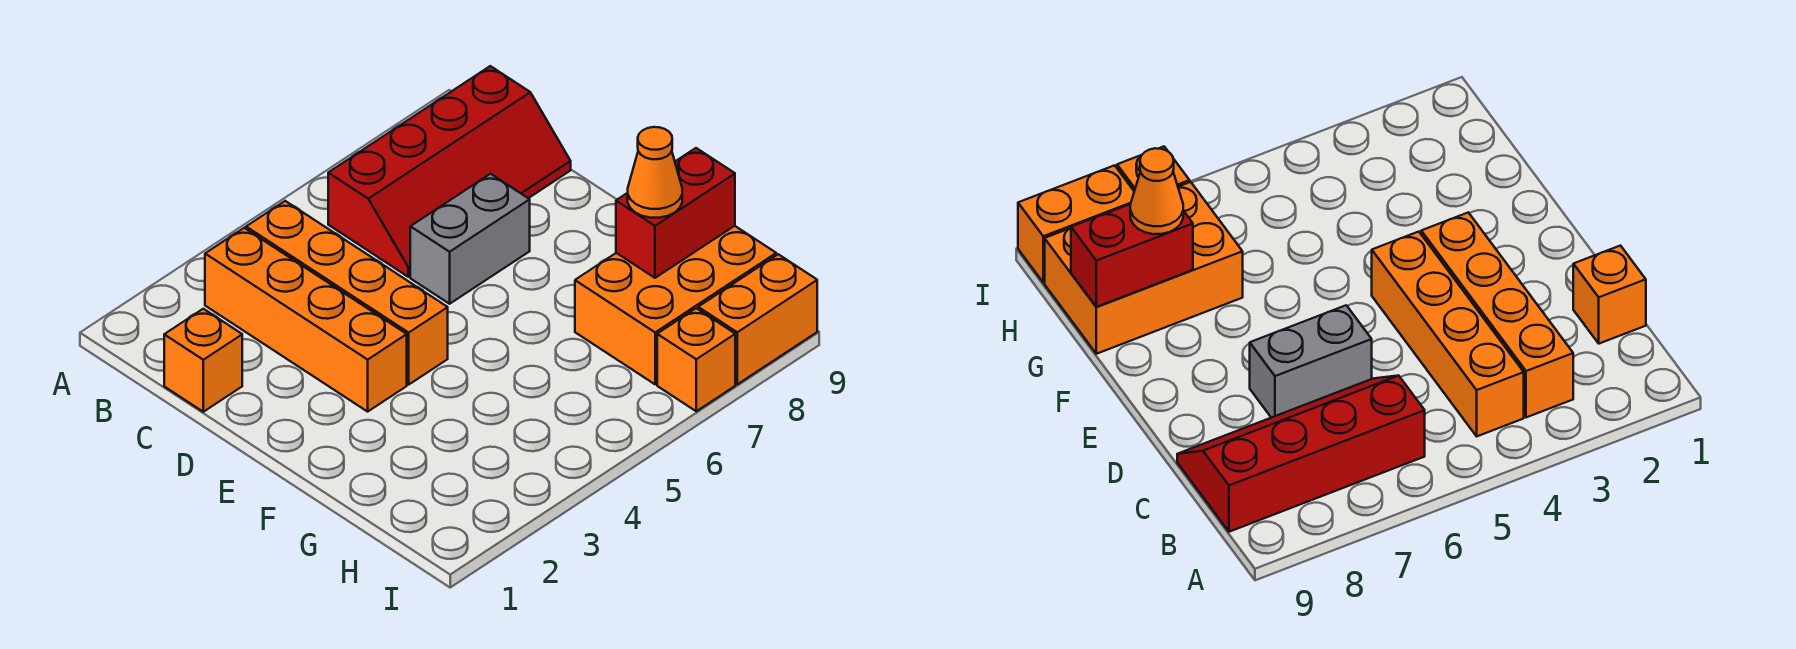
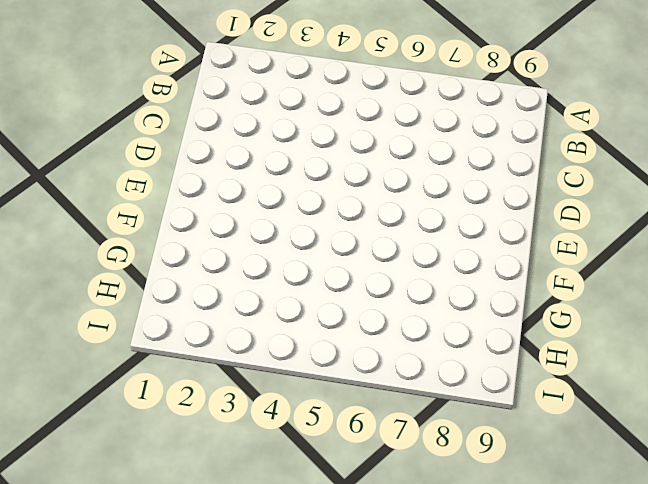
none -> orange brick B3:E3 level 1
none -> orange brick B4:E4 level 1

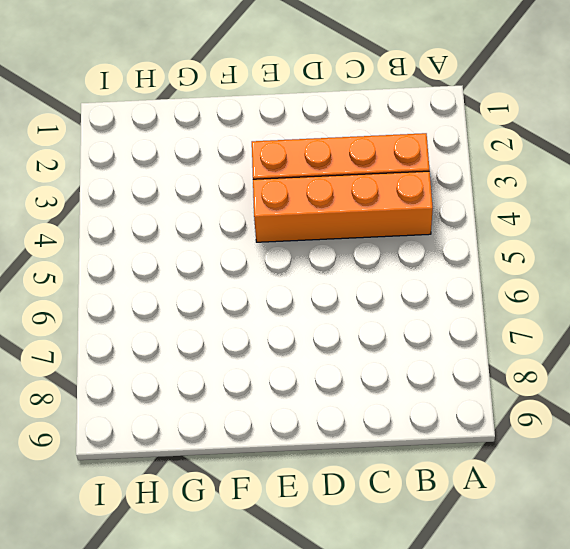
none -> red slope B6:C9 level 1 top B
none -> orange brick C1 level 1

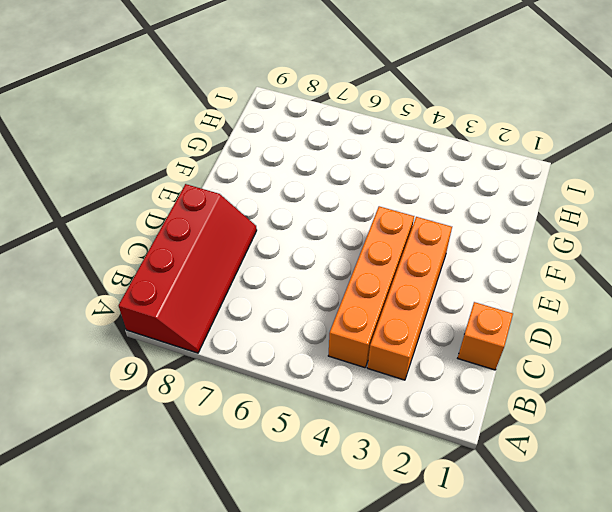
red slope A8:D9 level 1 top 9 -> red slope B6:C9 level 1 top B
none -> grey brick D6:D7 level 1
none -> orange brick G7:H9 level 1

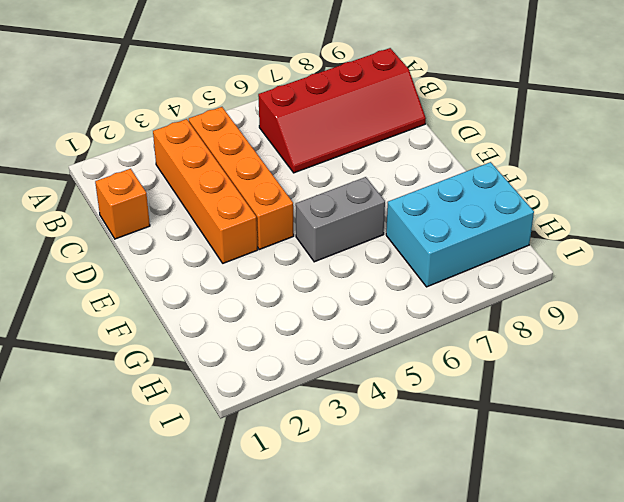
grey brick F5:F6 level 1 -> grey brick D6:D7 level 1
cyan brick G7:H9 level 1 -> orange brick G7:H9 level 1
none -> orange brick I7 level 1
none -> orange brick I8:I9 level 1

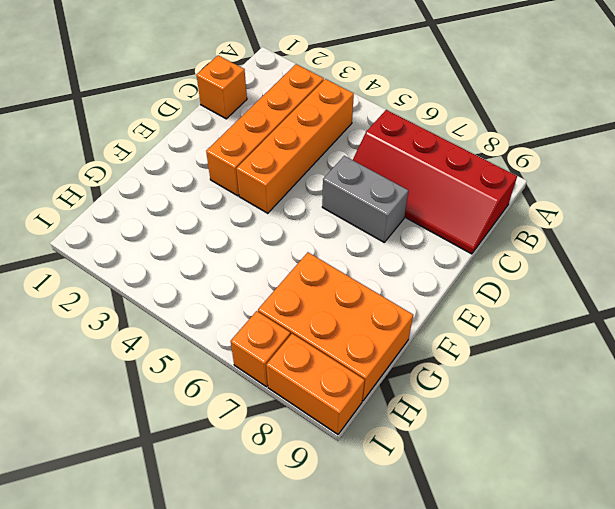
none -> red brick G8:G9 level 2
none -> orange cone G8 level 3

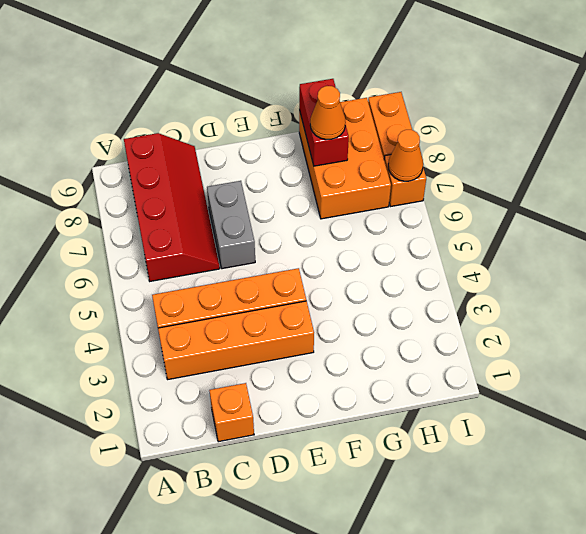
orange cone I7 level 2 -> none

